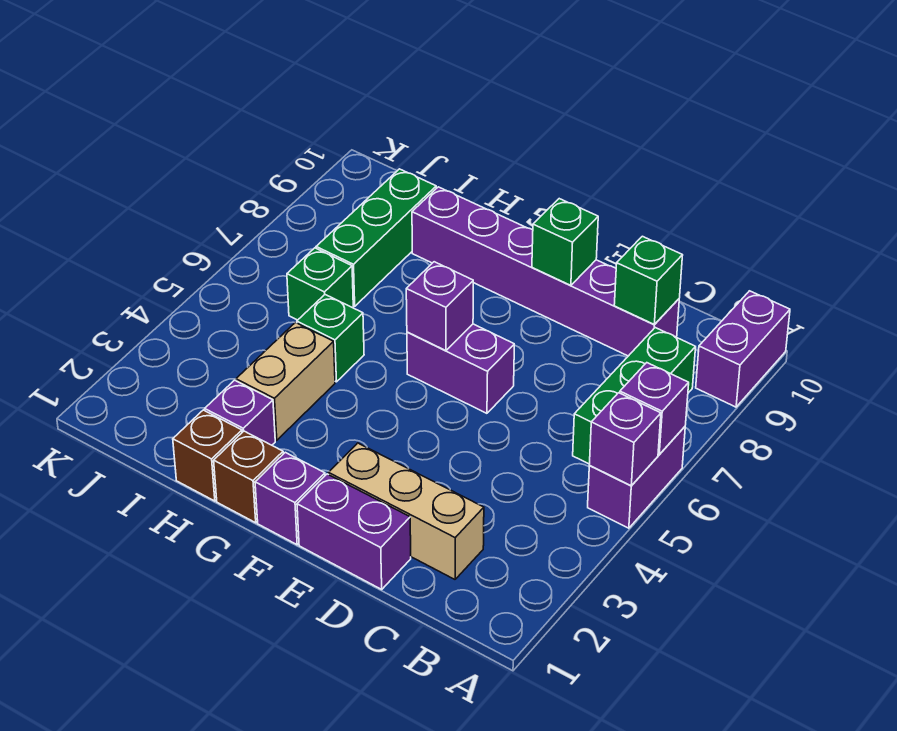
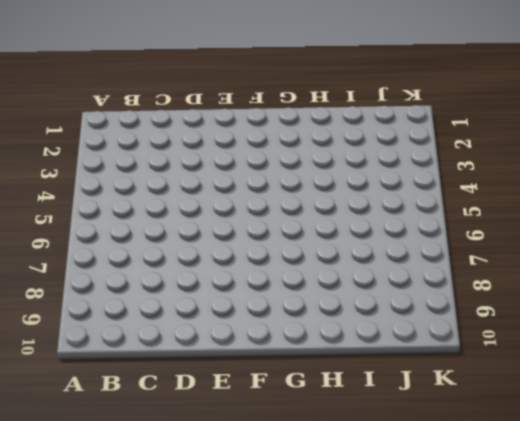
none -> purple brick A5:A6 level 1
none -> purple brick A9:A10 level 1
none -> green brick B6:B8 level 1

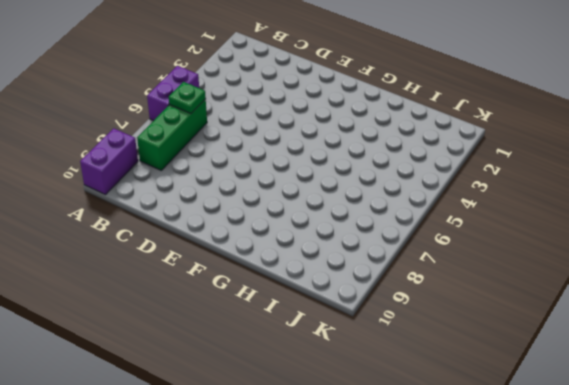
green plate B6 level 2 -> none
none -> tan brick C2:E2 level 1
none -> purple brick C9:H9 level 1
none -> purple brick D1:E1 level 1

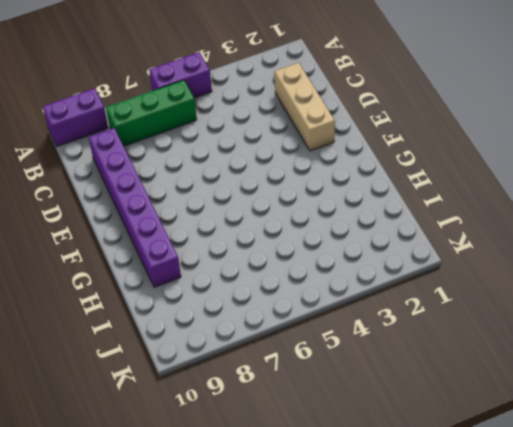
none -> purple brick D1:E1 level 1
none -> purple brick E6:F6 level 1
none -> purple brick F1 level 1

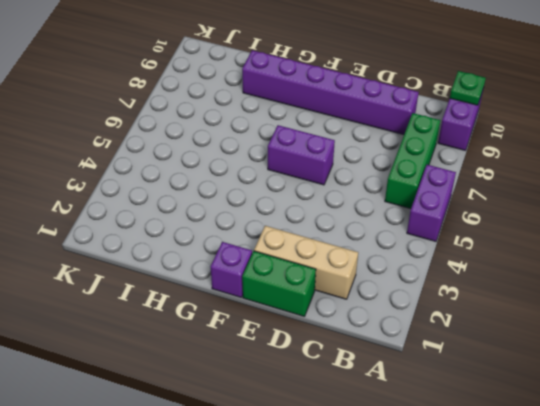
green plate A10 level 2 -> none
green brick D1:E1 level 1 -> purple brick D1:E1 level 1
none -> brown brick G1 level 1
none -> brown brick H1 level 1
none -> purple brick H2 level 1

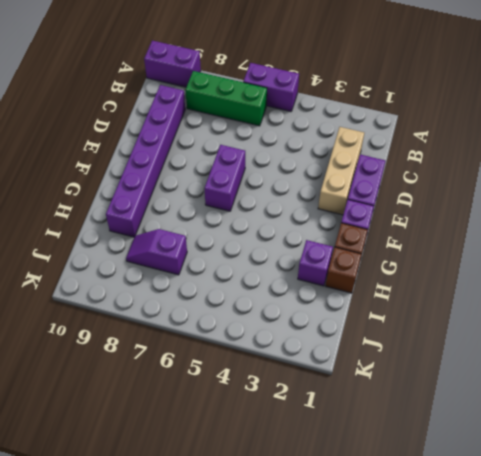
purple slope I7:I8 level 1 top 7 -> green brick I7:I9 level 1
none -> tan brick H3:H4 level 1
none -> green brick H5 level 1
none -> green brick I6 level 1

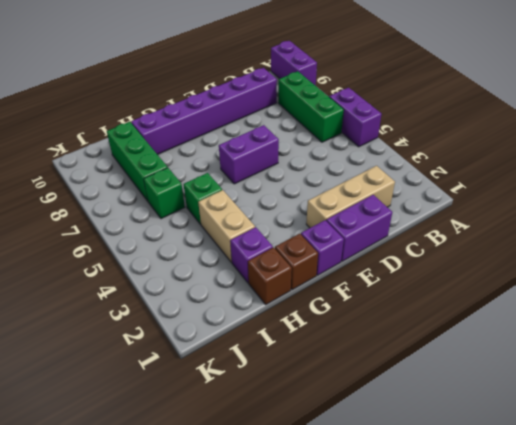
none -> purple brick A5 level 2
none -> purple brick A6 level 2
none -> green brick C9 level 2

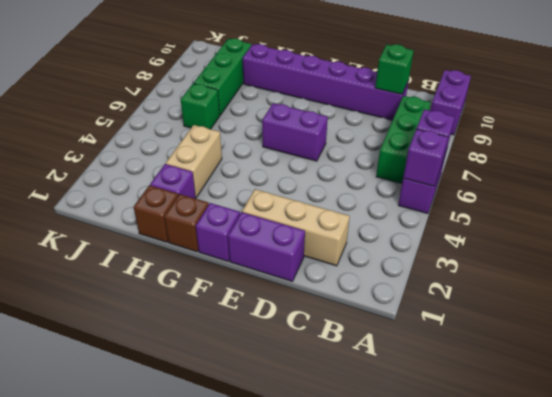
none -> green brick H5 level 1
none -> green brick E9 level 2
none -> purple brick F6 level 2

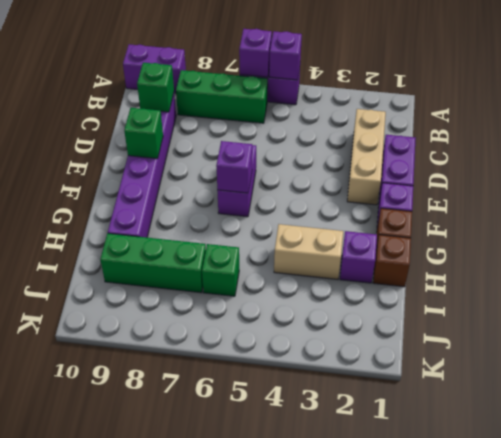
none -> green brick H5 level 1

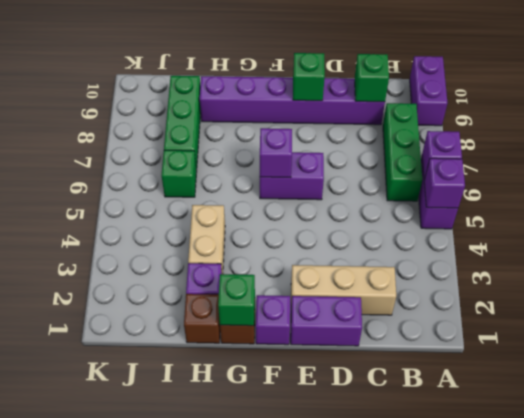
green brick G1 level 2 -> green brick H5 level 1

